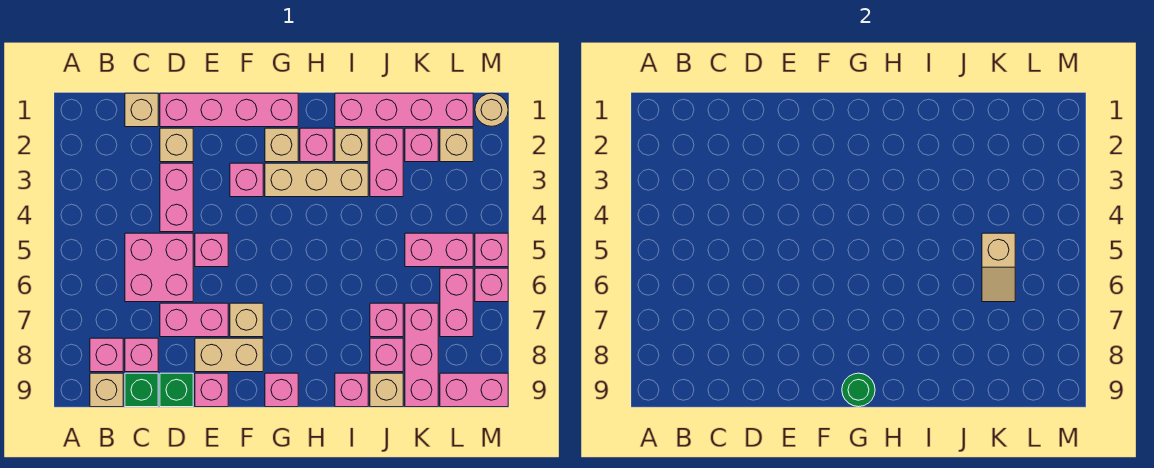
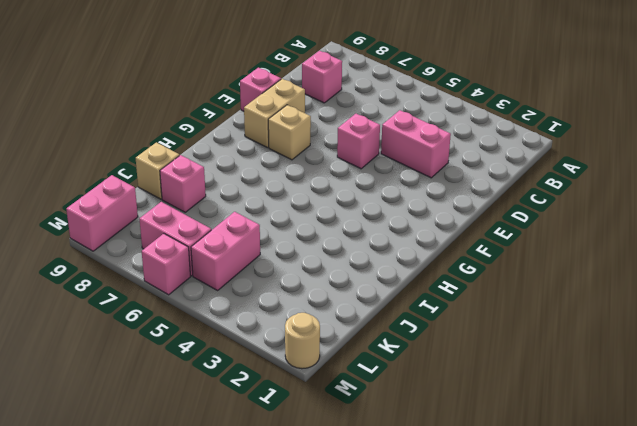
none -> pink brick B8 level 1
none -> tan brick B9 level 1
none -> tan brick C1 level 1
none -> pink brick C5:D6 level 1

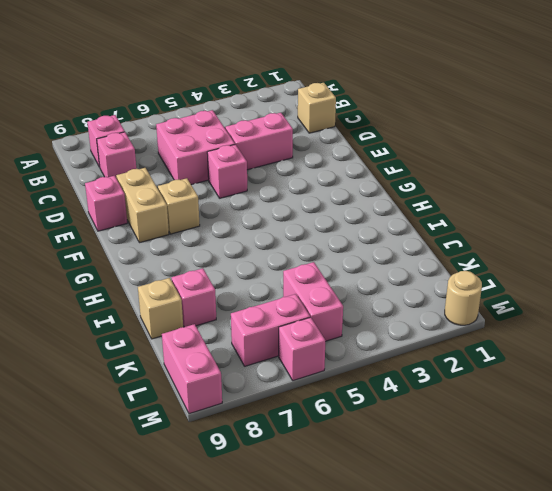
none -> tan brick B9 level 1
none -> green brick C9 level 1
none -> pink brick D1:G1 level 1
none -> tan brick D2 level 1

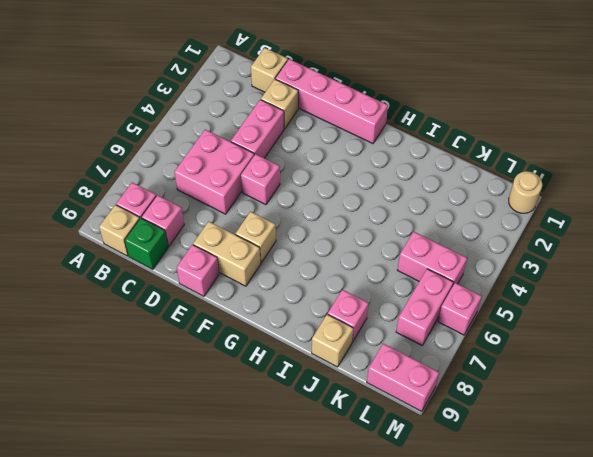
none -> pink brick D7:E7 level 1
none -> green brick D9 level 1
none -> pink brick F3 level 1
none -> tan brick G2 level 1

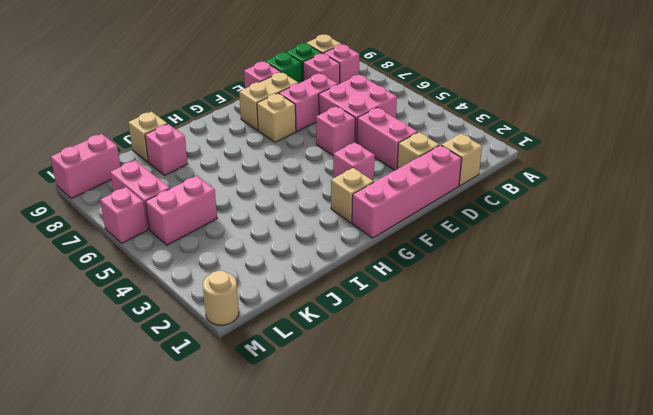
none -> tan brick G3:I3 level 1
none -> pink brick G9 level 1
none -> pink brick H2 level 1
none -> pink brick I1:L1 level 1

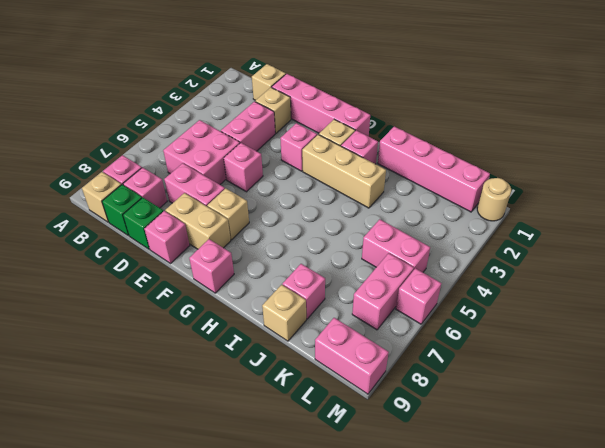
none -> tan brick I2 level 1
none -> pink brick I9 level 1
none -> pink brick J2:J3 level 1
none -> pink brick J7 level 1

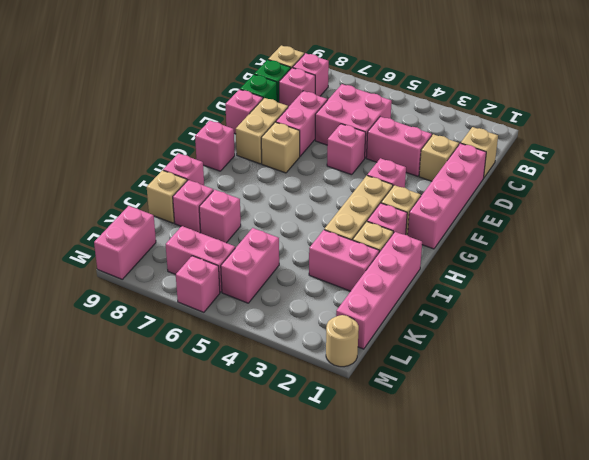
none -> pink brick K2 level 1
none -> pink brick K7:K9 level 1
none -> tan brick L2 level 1
none -> pink brick M5 level 1

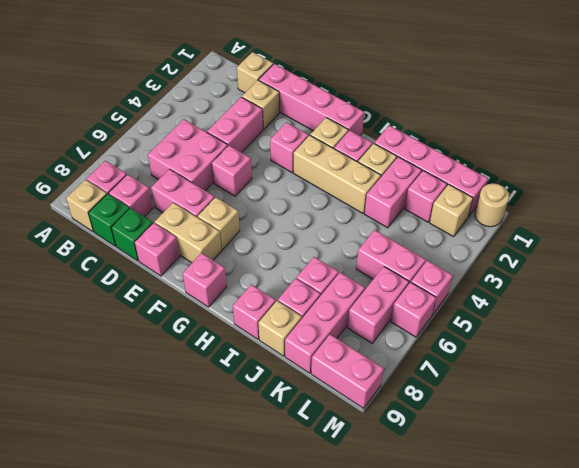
none -> green round brick G9 level 2
none -> tan slope K5:K6 level 2 top 5

